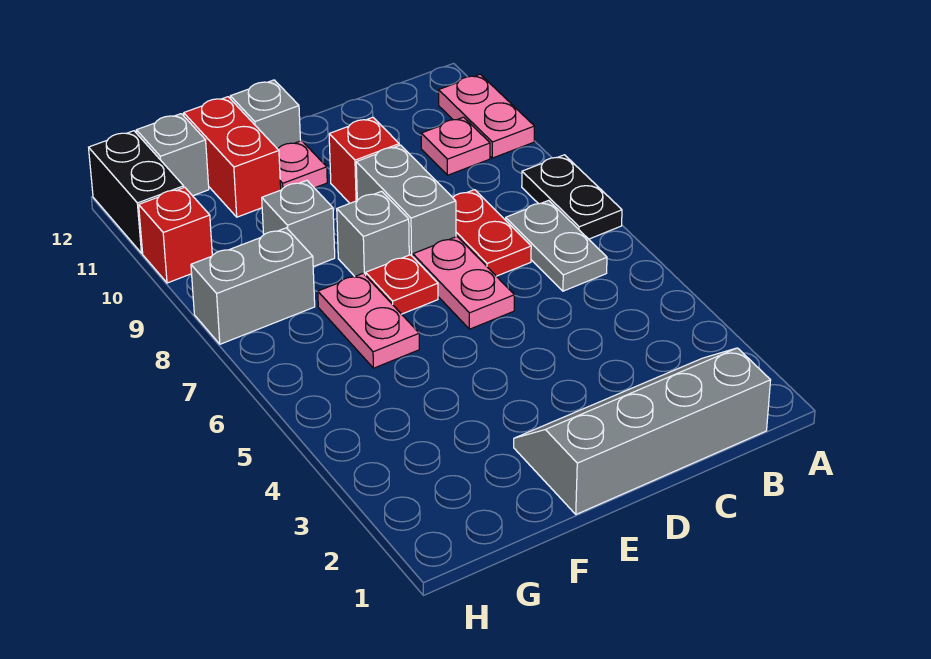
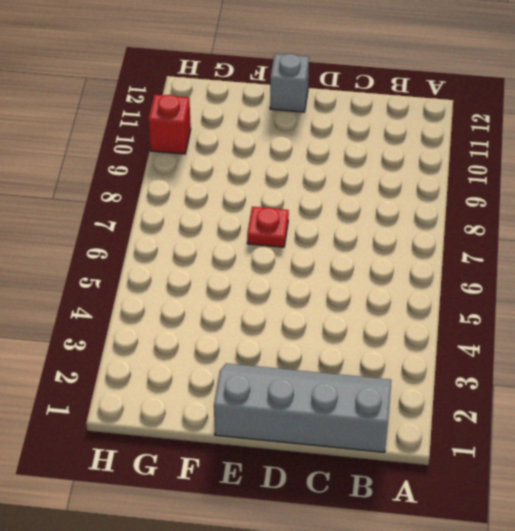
none -> black plate A7:A8 level 1
none -> pink plate A10:A11 level 1
none -> grey plate B6:B7 level 1

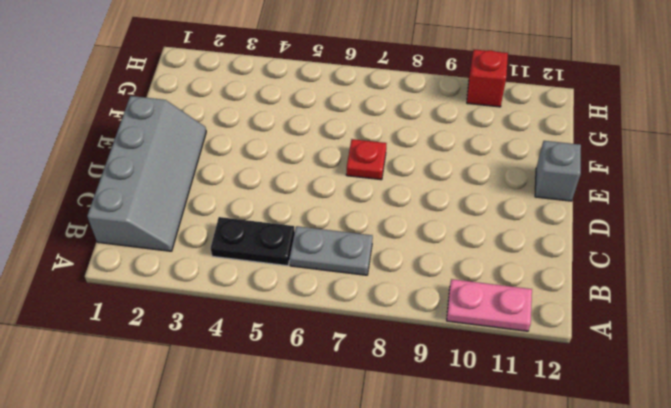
black plate B4:B5 level 1 -> black plate A7:A8 level 1
none -> pink plate B10 level 1
none -> red plate C7:C8 level 1
none -> pink plate D6:D7 level 1

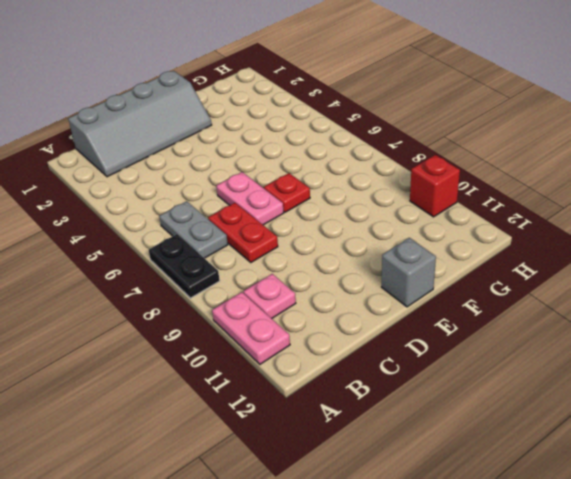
none -> grey brick D8:D9 level 1
none -> red brick D10 level 1
none -> grey brick E8 level 1

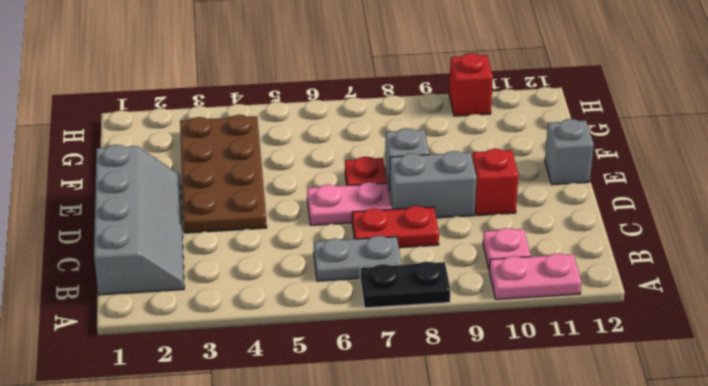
brown plate D3:G4 level 1 -> none
none -> pink plate E11 level 1
none -> pink plate F6:F7 level 1
none -> grey brick F9 level 1

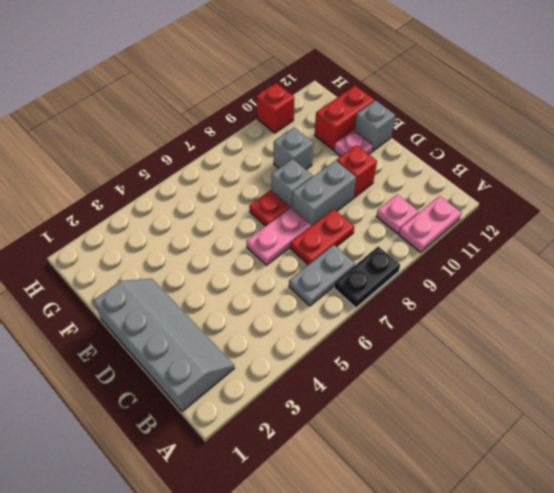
none -> pink plate F6:F7 level 1
none -> grey brick G8:H8 level 1
none -> grey brick G12 level 1

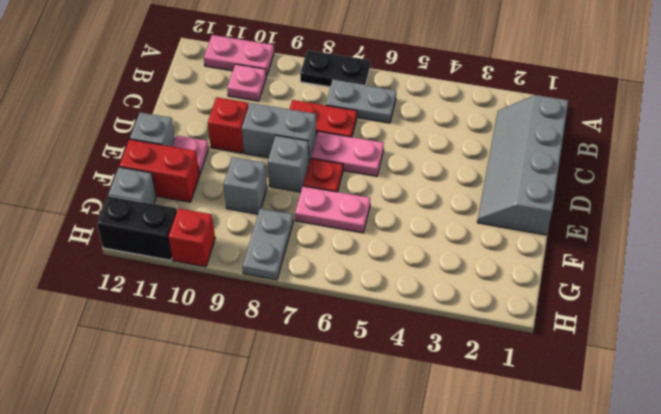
grey plate G8:H8 level 1 -> grey brick G8:H8 level 1

